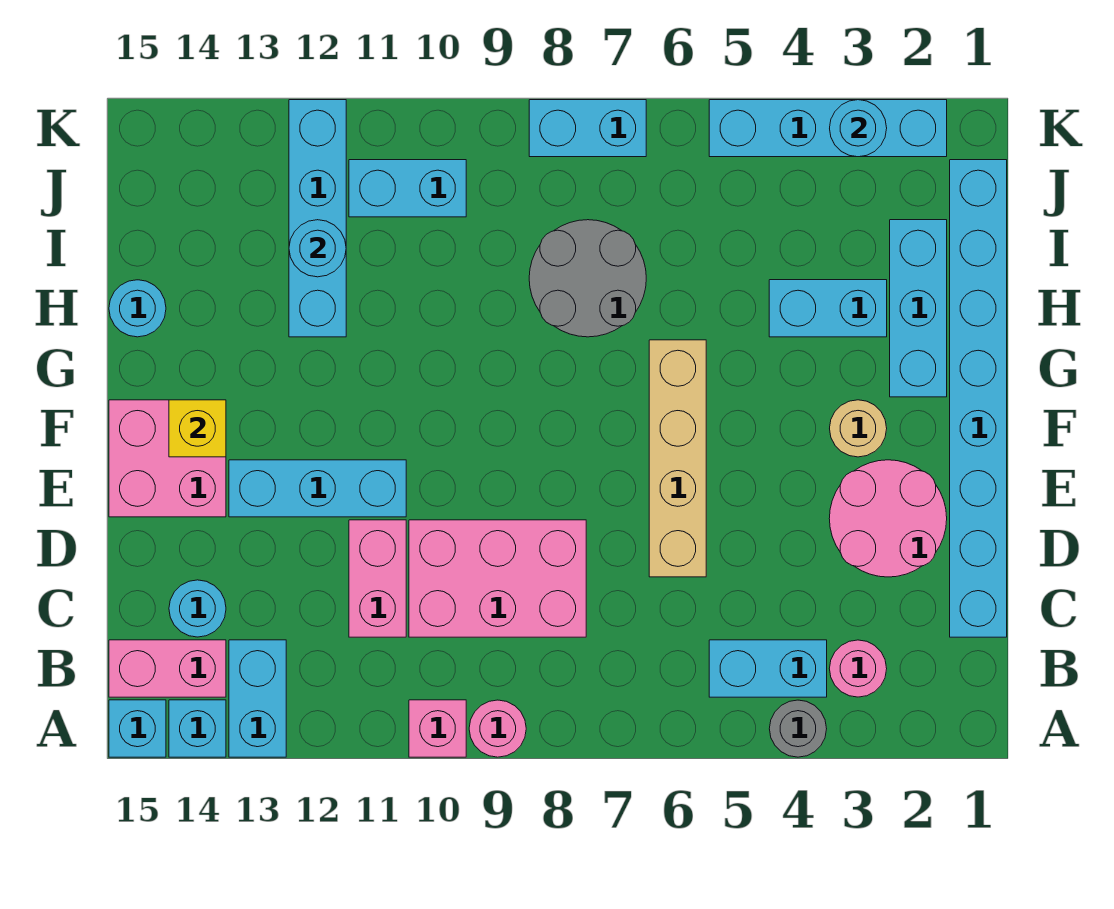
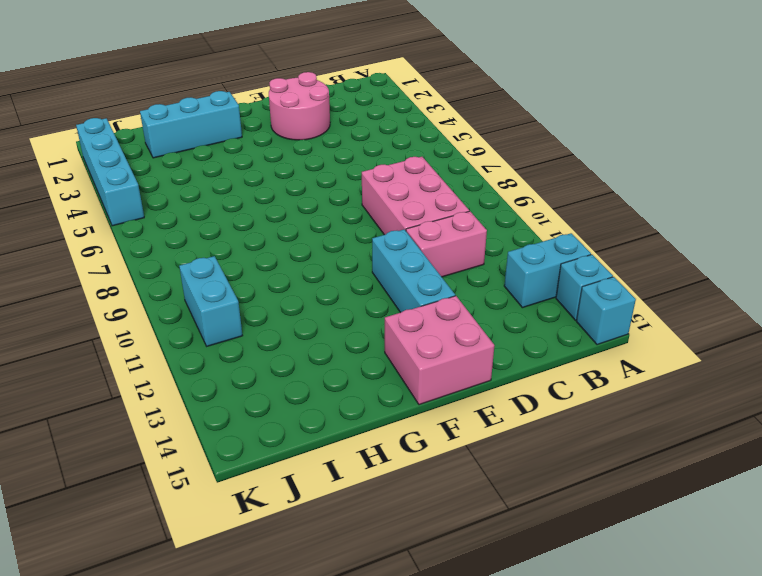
none -> grey round brick A4 level 1
none -> pink round brick A9 level 1
none -> pink brick A10 level 1

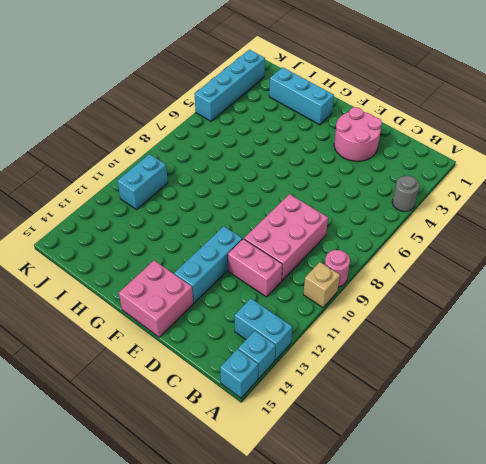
tan brick A10 level 1 -> pink brick A10 level 1
none -> pink round brick B3 level 1
none -> cyan brick B4:B5 level 1
none -> pink brick B14:B15 level 1

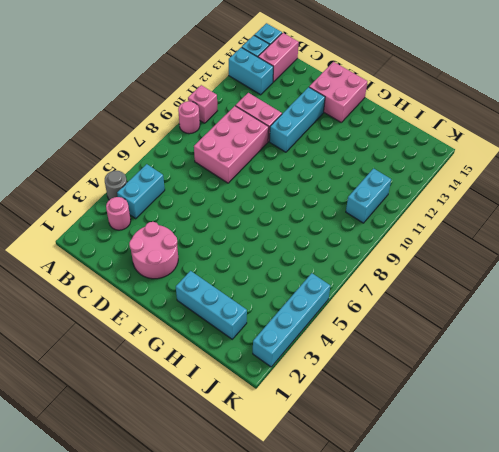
none -> cyan brick C1:J1 level 1
none -> cyan round brick C14 level 1
none -> tan brick D6:G6 level 1

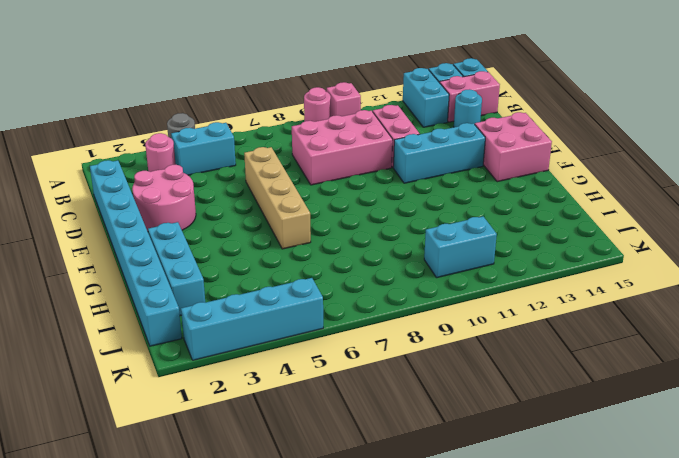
none -> tan round brick F3 level 1
none -> cyan brick H3:H4 level 1
none -> grey round brick H7:I8 level 1

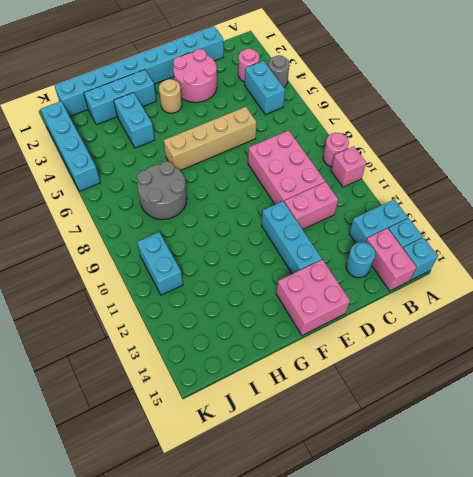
none -> cyan brick H12:K12 level 1
none -> cyan round brick H15 level 1
none -> cyan brick K7:K8 level 1

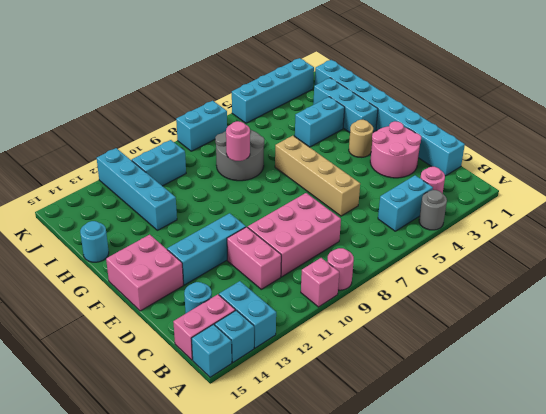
pink round brick H8 level 2 -> none
none -> yellow brick F14 level 2
none -> cyan round brick I12 level 2
none -> cyan round brick K3 level 2

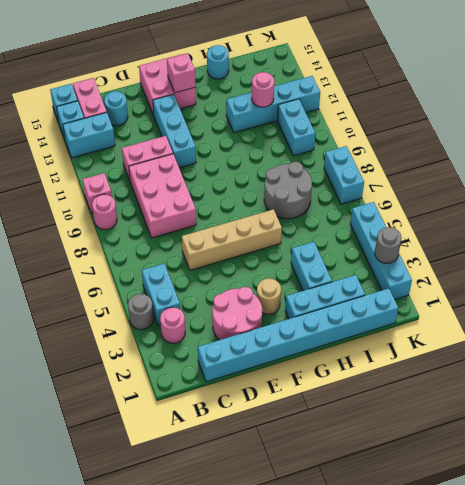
pink brick F14 level 2 -> yellow brick F14 level 2
pink round brick I12 level 2 -> cyan round brick I12 level 2
grey round brick K3 level 2 -> cyan round brick K3 level 2

